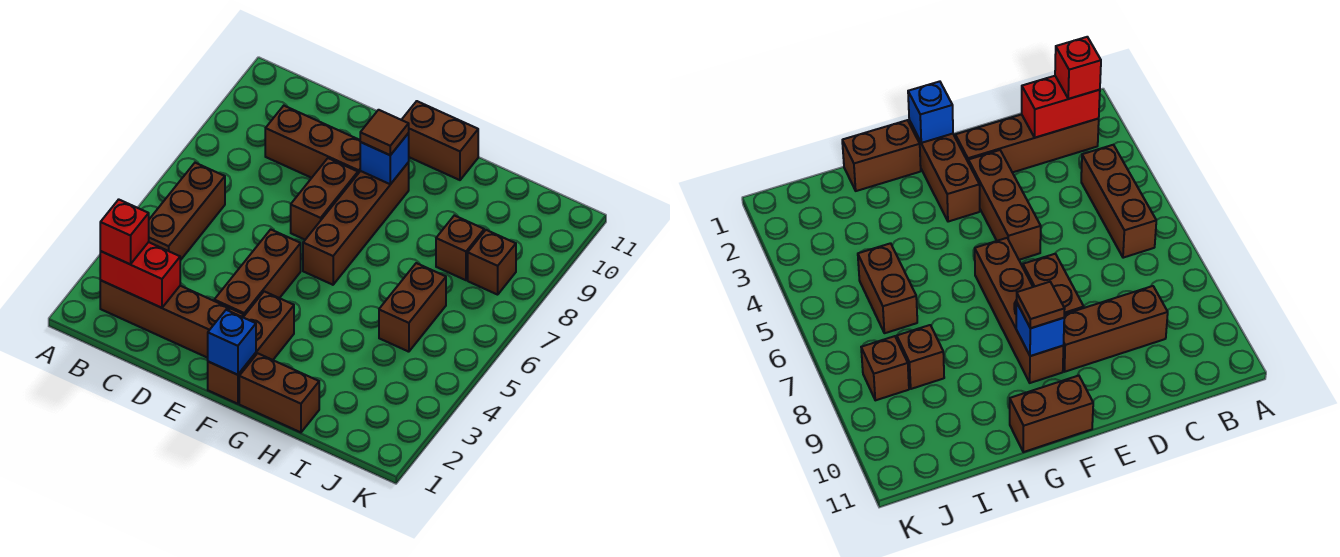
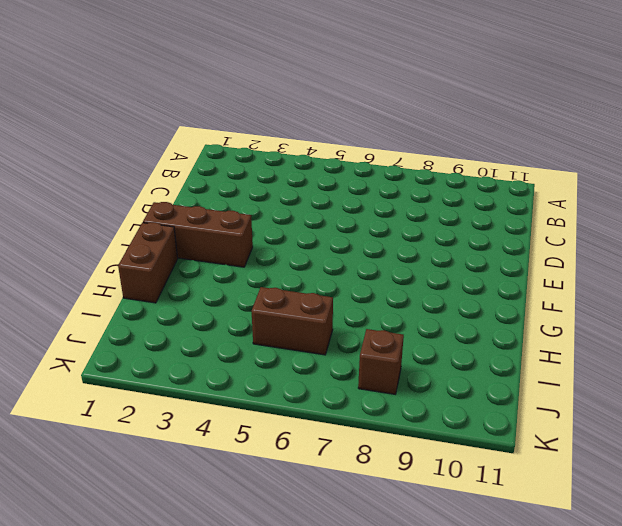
none -> brown brick B2:E2 level 1
none -> brown brick B4:B6 level 1
none -> brown brick C9:E9 level 1

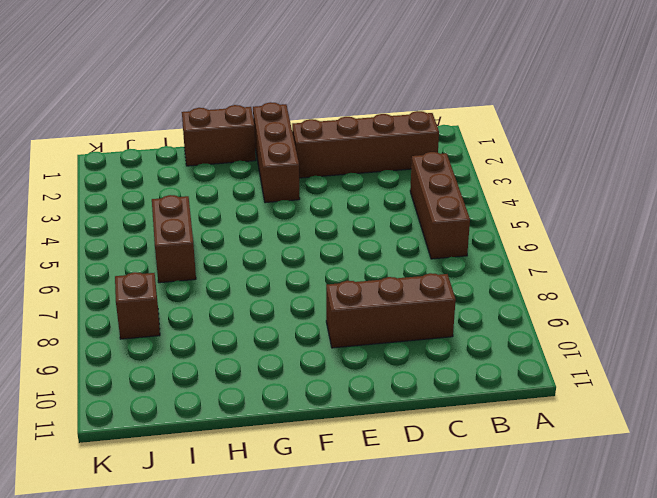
none -> brown brick E3:E5 level 1
none -> brown brick E7:E8 level 1
none -> brown brick F6:F9 level 1

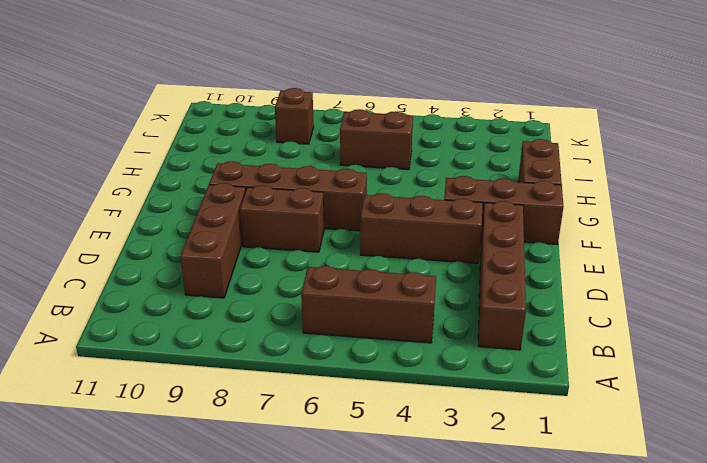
none -> brown brick F11:G11 level 1
none -> brown brick I8 level 1
none -> red brick B2:C2 level 2

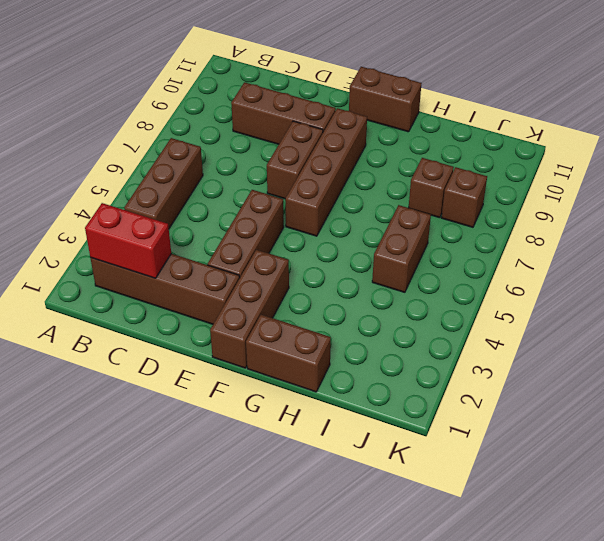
none -> blue brick F1 level 2
none -> blue brick F9 level 2
none -> red brick B2 level 3

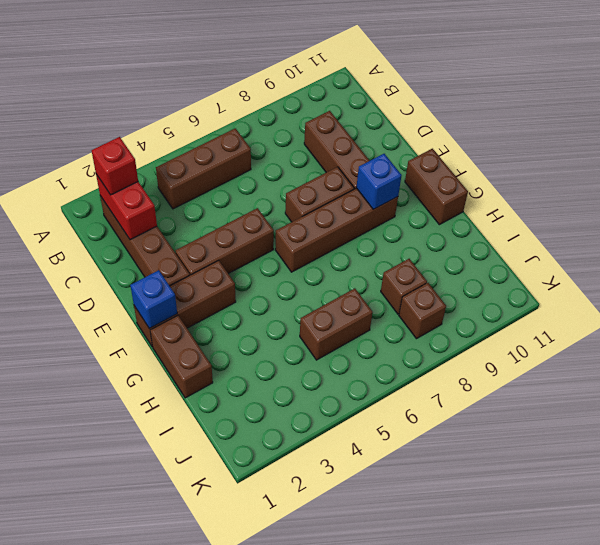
none -> brown tile F9 level 3

